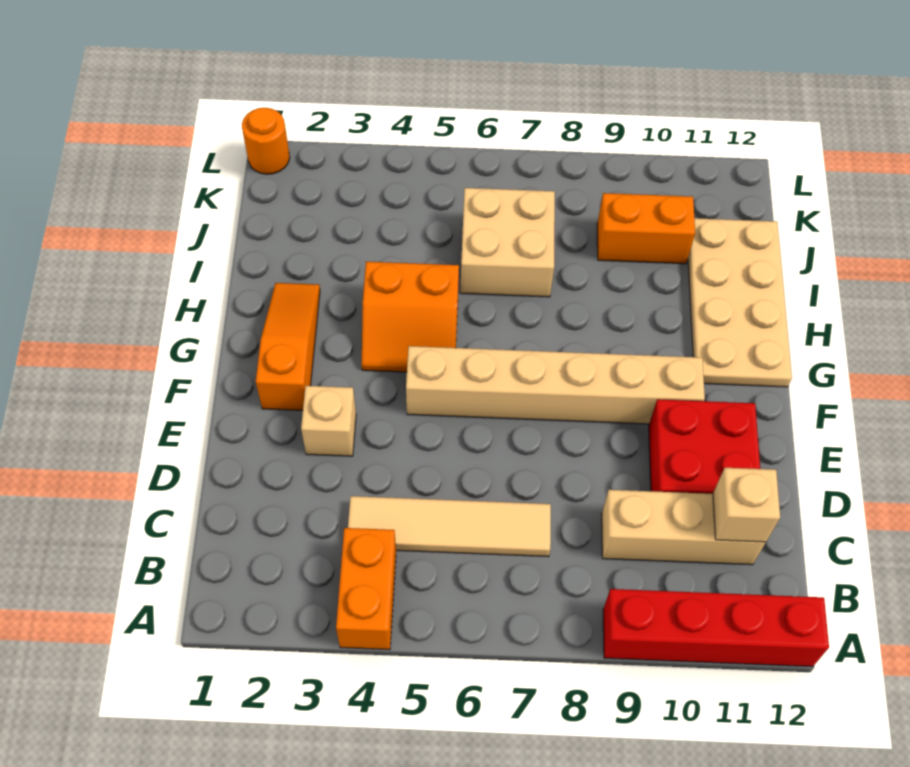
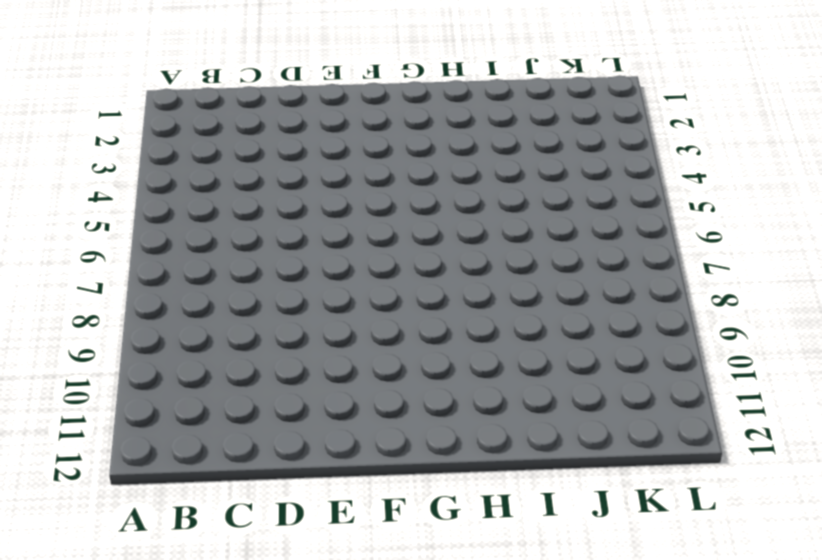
none -> orange brick A4:B4 level 1
none -> red brick A9:A12 level 1
none -> tan tile C4:C7 level 1

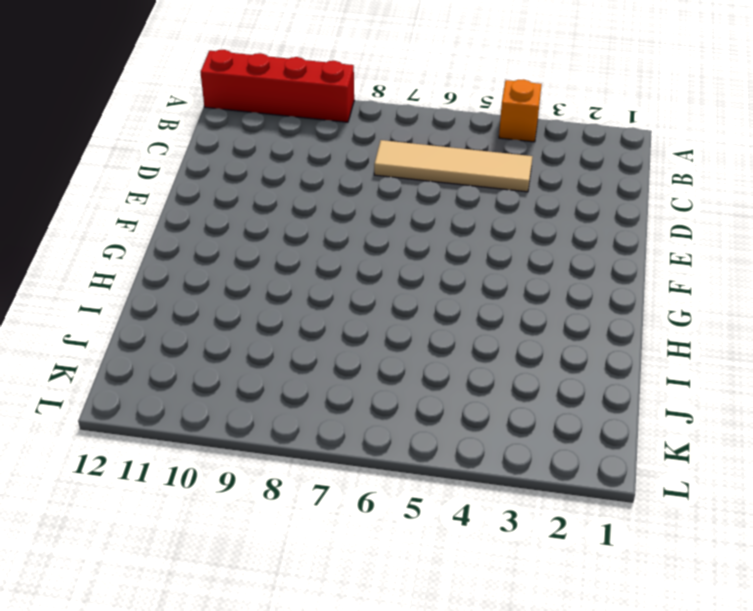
orange brick A4 level 1 -> orange brick A4:B4 level 1
none -> tan brick C9:C11 level 1
none -> red brick D10:E11 level 1
none -> tan brick E3 level 1

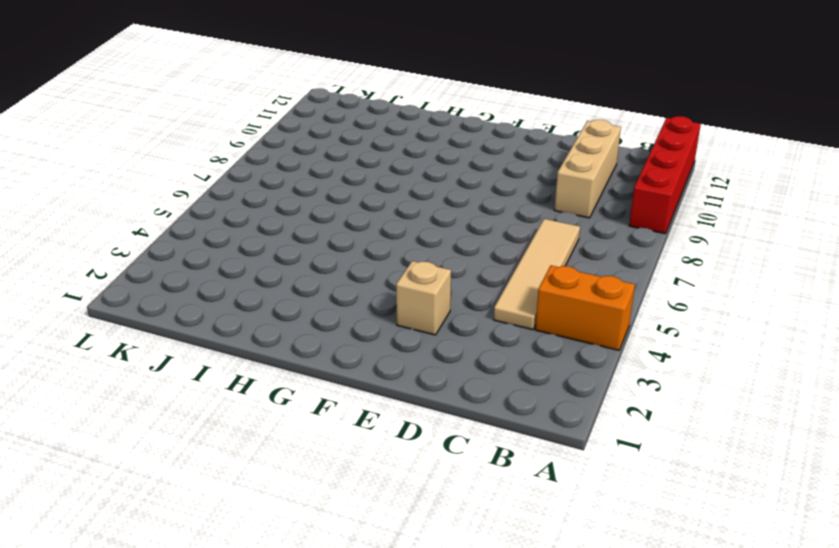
none -> red brick D10:E11 level 1
none -> orange slope F2:H2 level 1 top F
none -> tan brick F5:F10 level 1

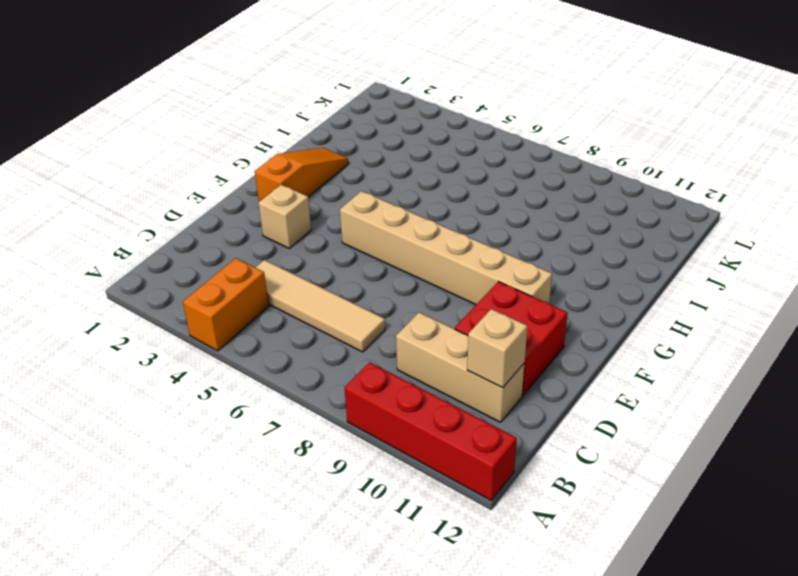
none -> orange slope G4:H5 level 1 top H
none -> tan plate G11:J12 level 1
none -> tan brick I6:J7 level 1

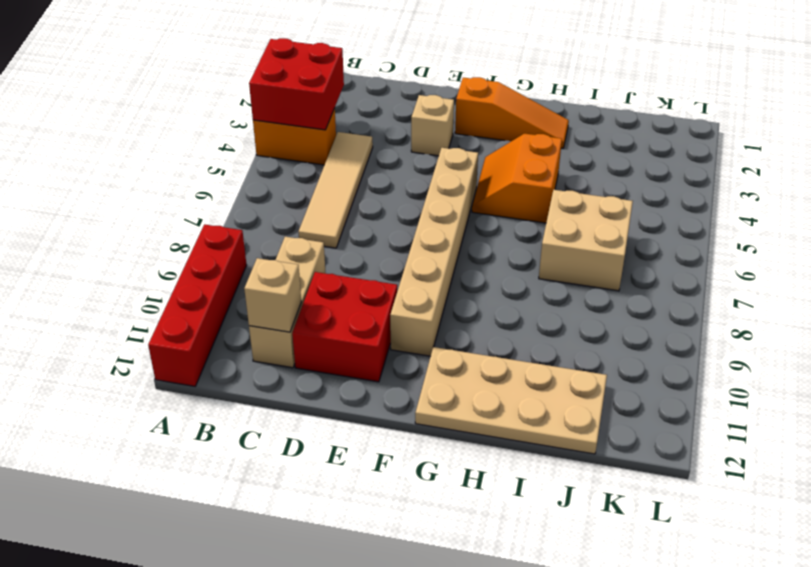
red brick A3:B4 level 2 -> none
none -> orange brick J9:J10 level 1
none -> orange round brick L1 level 1

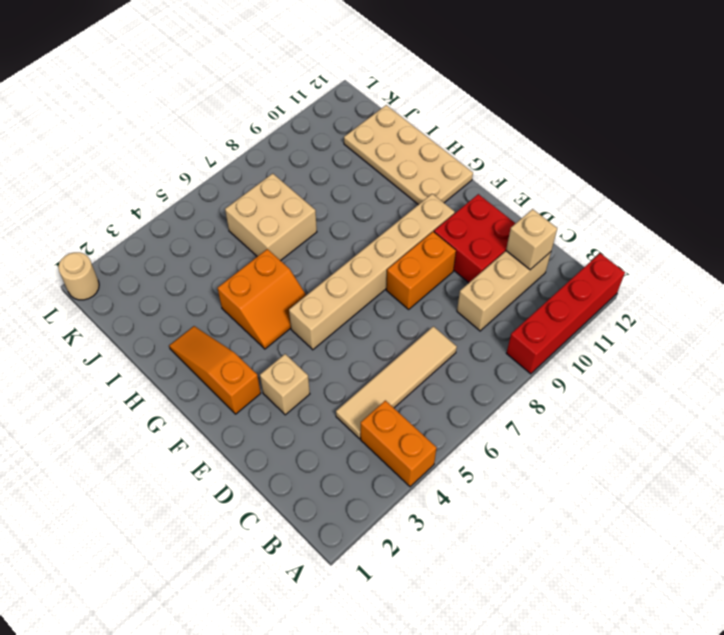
orange brick E8:E9 level 1 -> orange brick J9:J10 level 1
tan round brick L1 level 1 -> orange round brick L1 level 1

